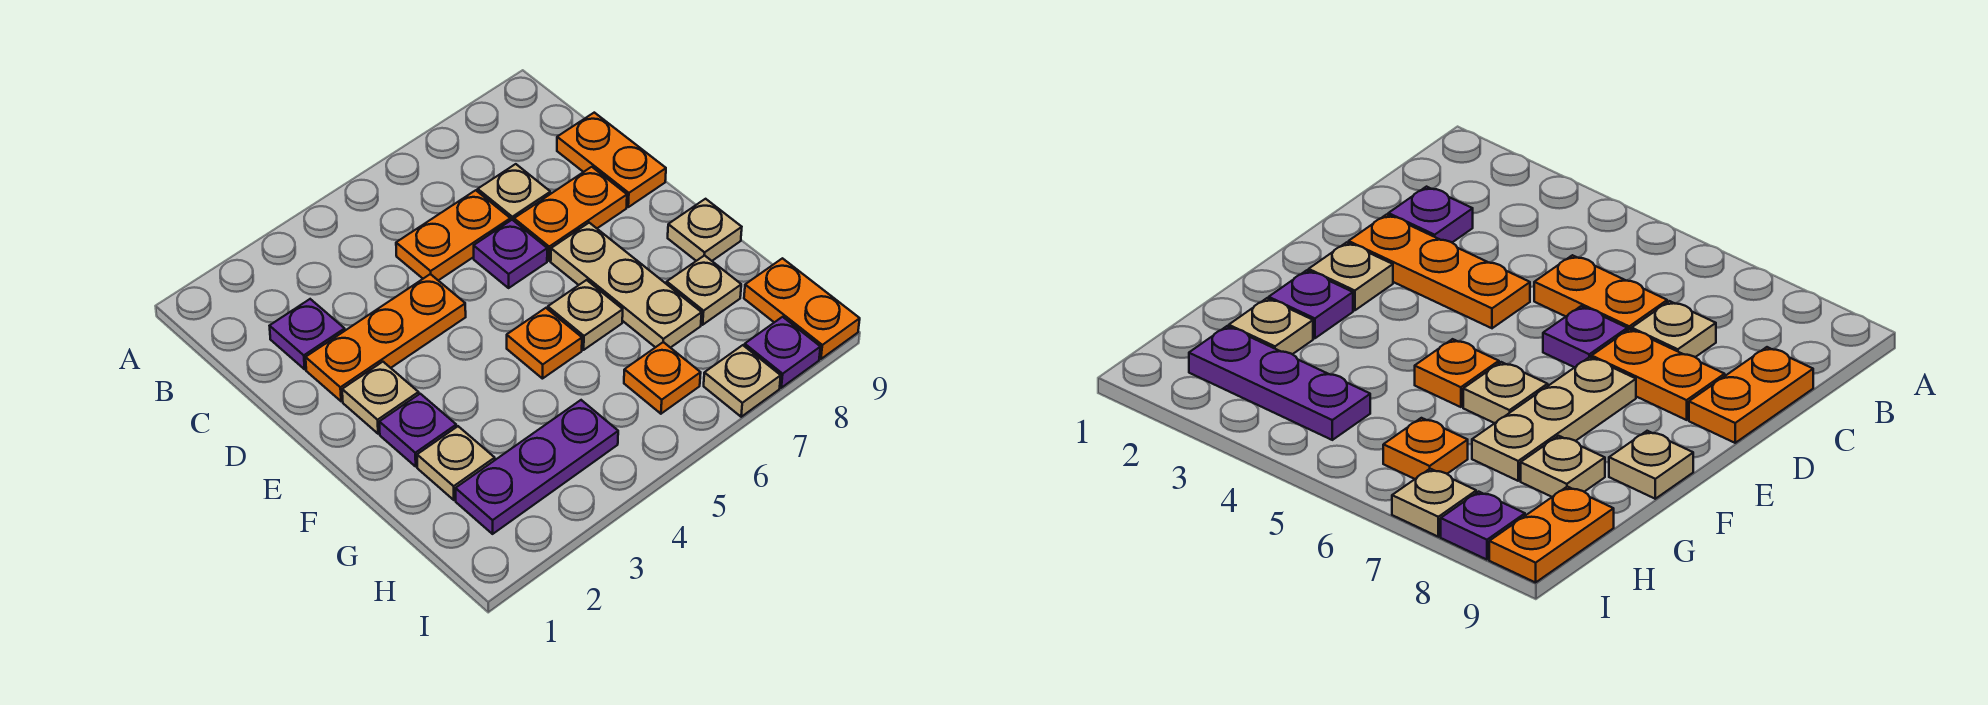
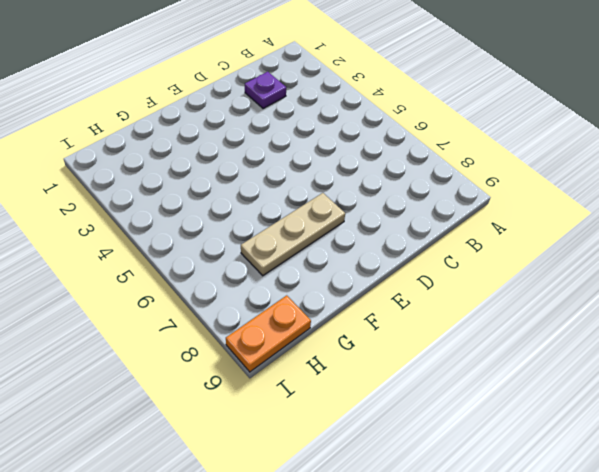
none -> orange plate C5:C6 level 1
none -> tan plate C7 level 1
none -> orange plate C9:D9 level 1

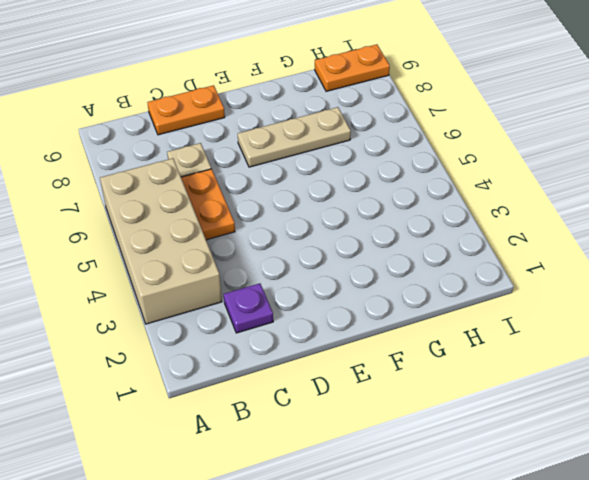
tan brick A3:B6 level 1 -> none
none -> orange plate D2:D4 level 1
none -> purple plate D6 level 1
none -> orange plate D7:D8 level 1

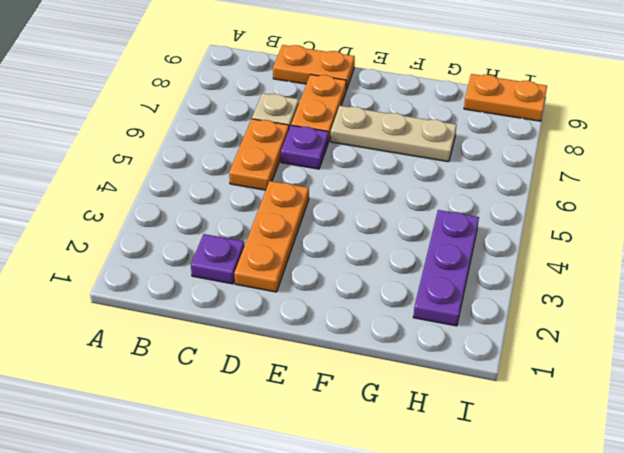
none -> tan plate E2 level 1
none -> purple plate F2 level 1
none -> orange plate F5 level 1

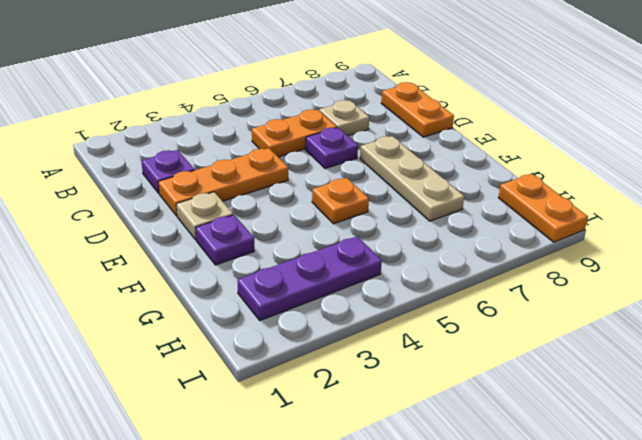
none -> orange plate D7:D8 level 1
none -> tan plate F6 level 1
none -> tan plate F9 level 1

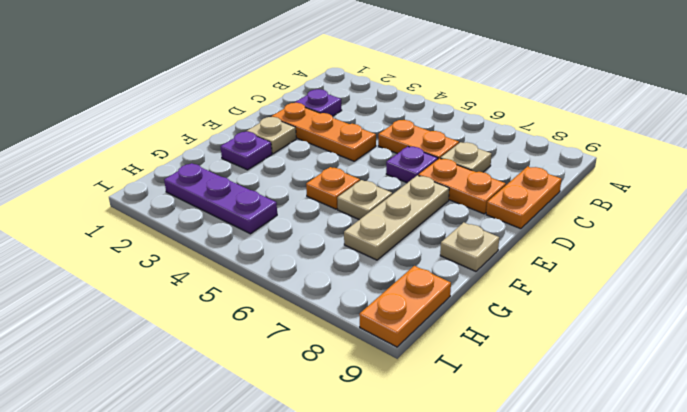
none -> tan plate G2 level 1
none -> tan plate G8 level 1
none -> orange plate H6 level 1

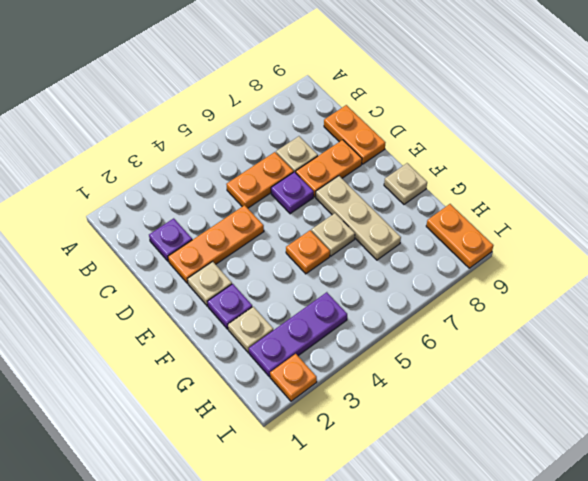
orange plate I2 level 1 -> orange plate H6 level 1
none -> tan plate G8 level 1
none -> tan plate I7 level 1
none -> purple plate I8 level 1

